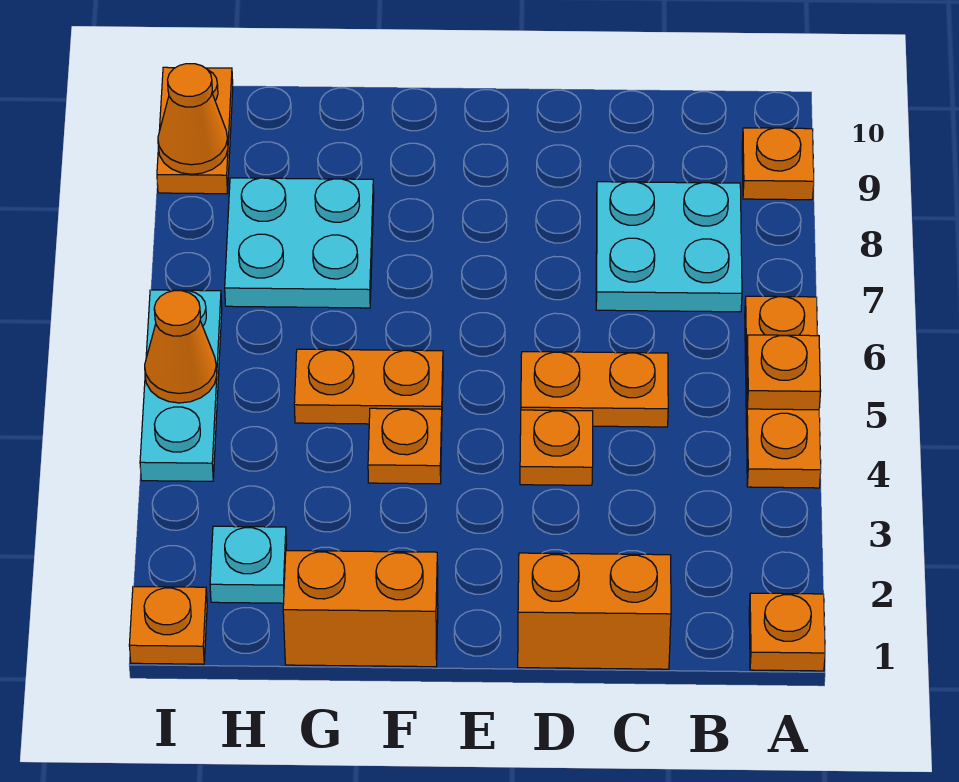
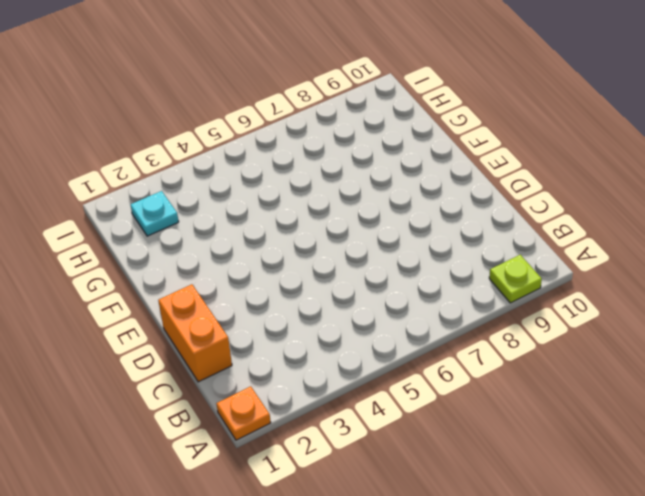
lime plate A9 level 1 -> orange plate A9 level 1
none -> orange plate A4:A6 level 1
none -> cyan plate B7:C8 level 1
none -> orange plate C5:D5 level 1

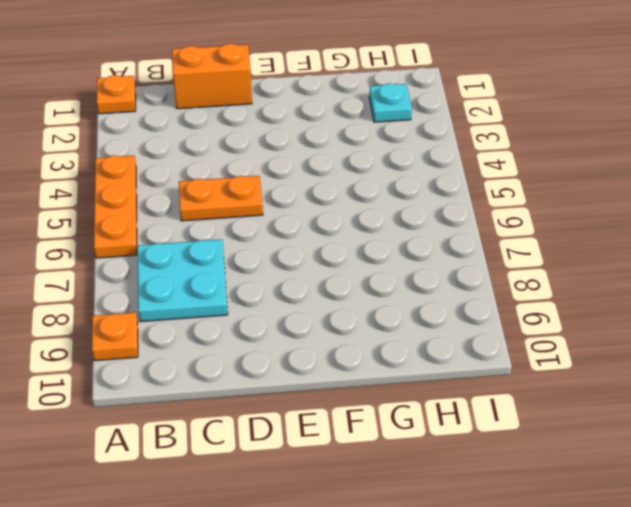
none -> orange plate D4 level 1
none -> orange brick F1:G1 level 1
none -> orange plate F4 level 1

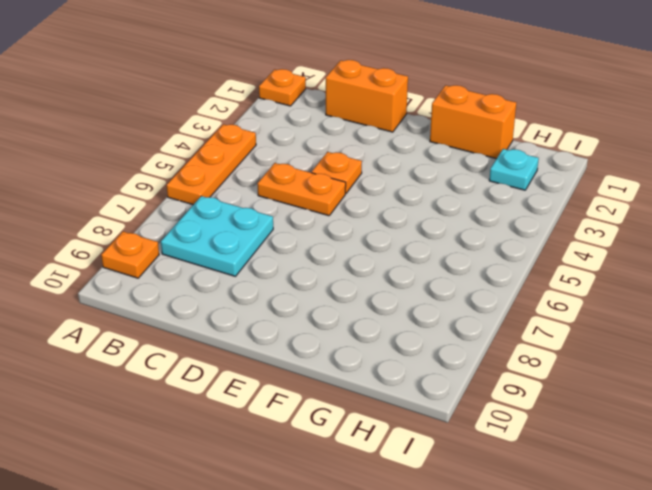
none -> orange plate F4 level 1
none -> orange plate F5:G5 level 1
none -> cyan plate G7:H8 level 1

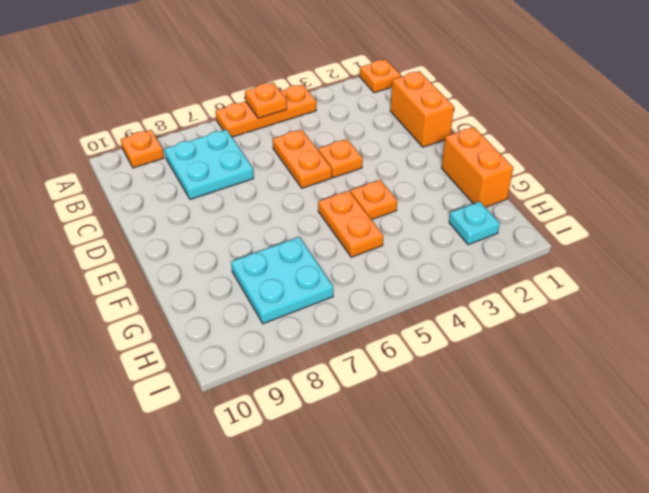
none -> orange plate I1 level 1
none -> cyan plate I4:I6 level 1
none -> orange plate I9:I10 level 1

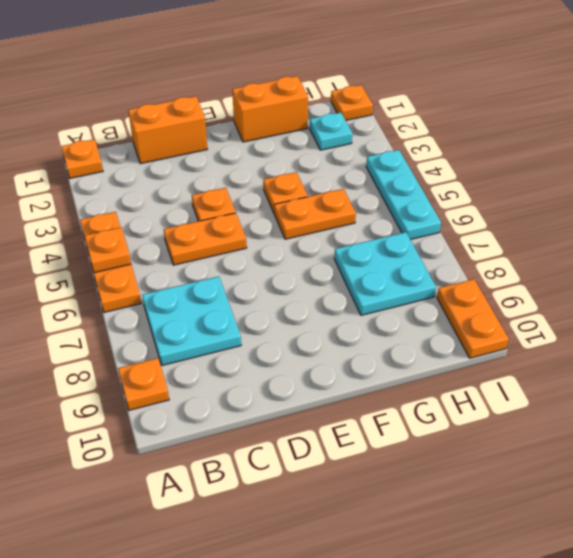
none -> orange cone I5 level 2
none -> orange cone I9 level 2

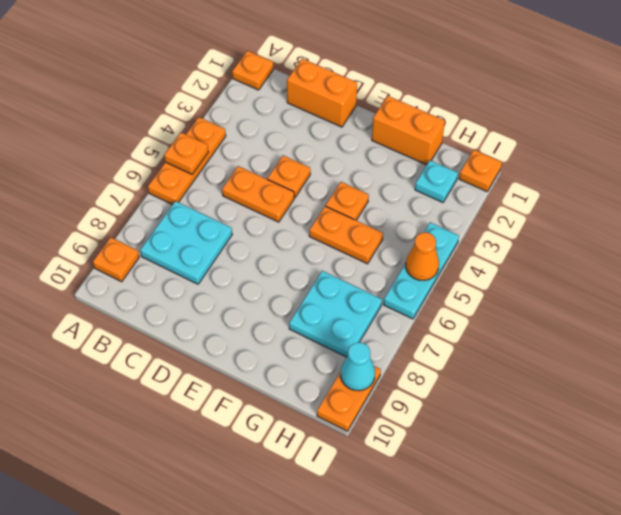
cyan cone I9 level 2 -> orange cone I9 level 2

